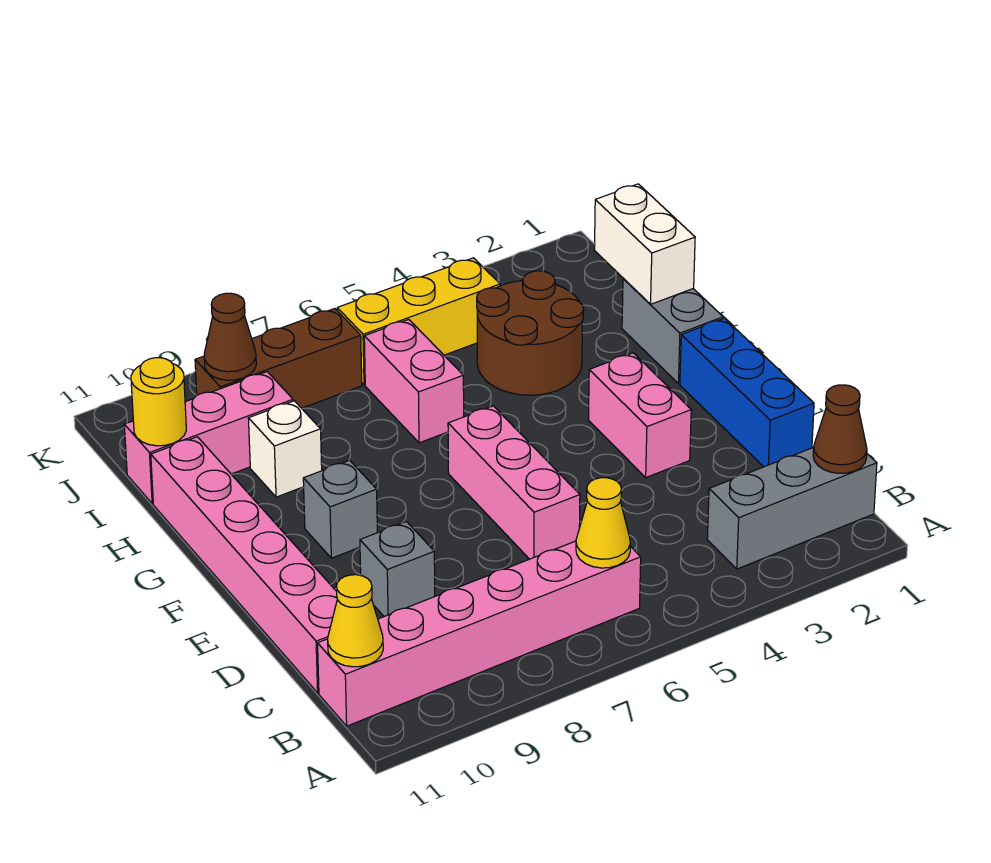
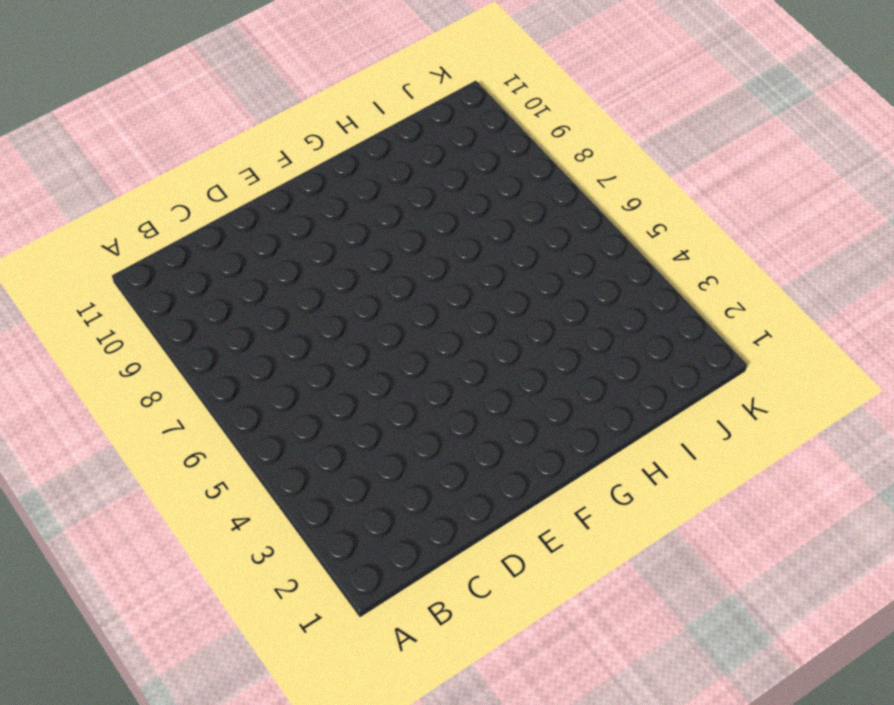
none -> grey brick B1:B3 level 1
none -> pink brick B6:B11 level 1
none -> pink brick C11:H11 level 1

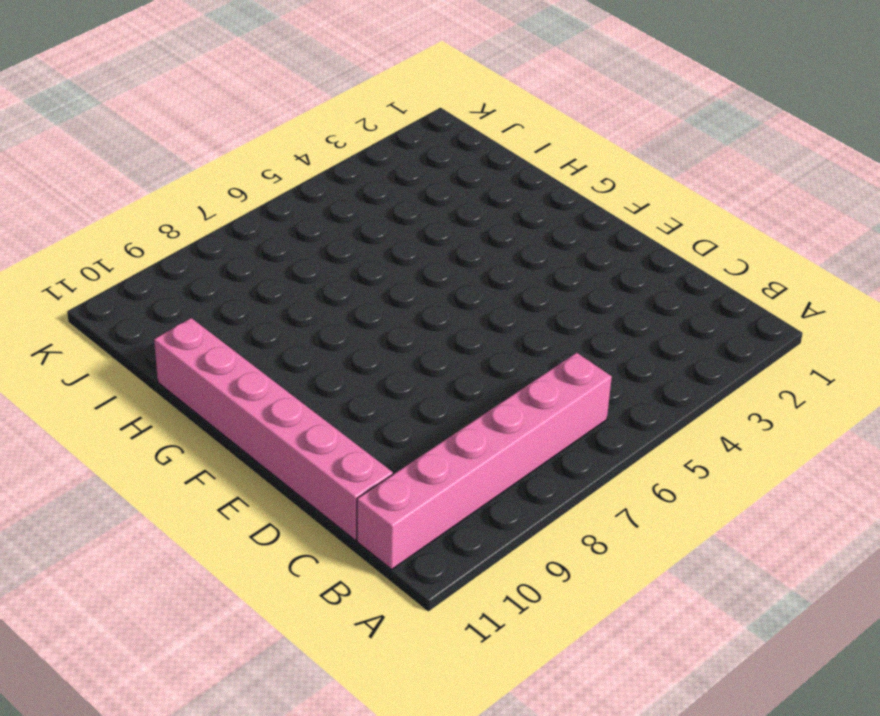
none -> grey brick B1:B3 level 1
none -> blue brick D1:F1 level 1
none -> pink brick D6:F6 level 1

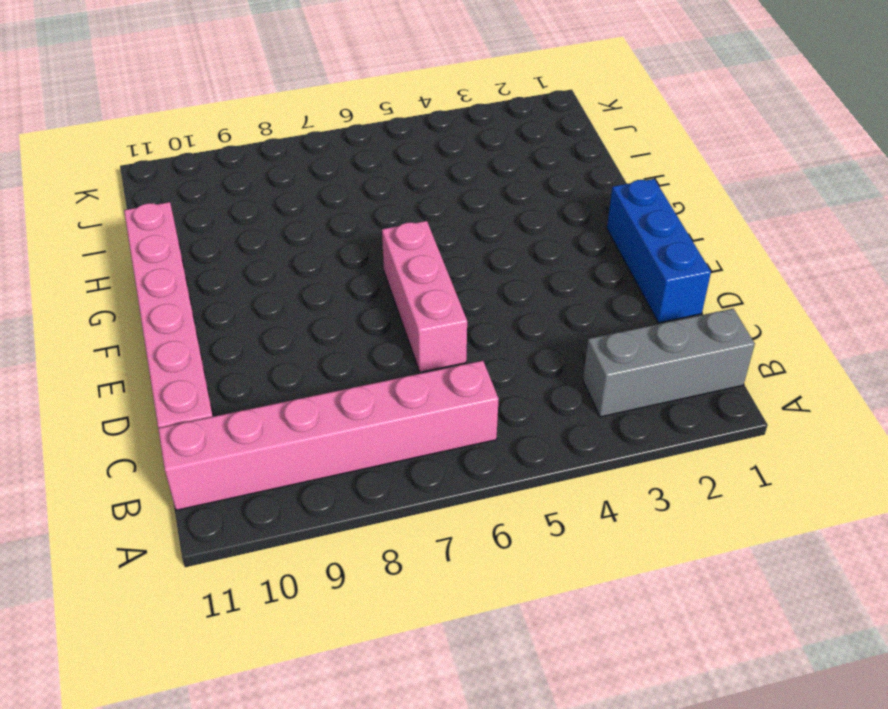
none -> grey brick D9 level 1
none -> pink brick E3:F3 level 1
none -> grey brick F9 level 1

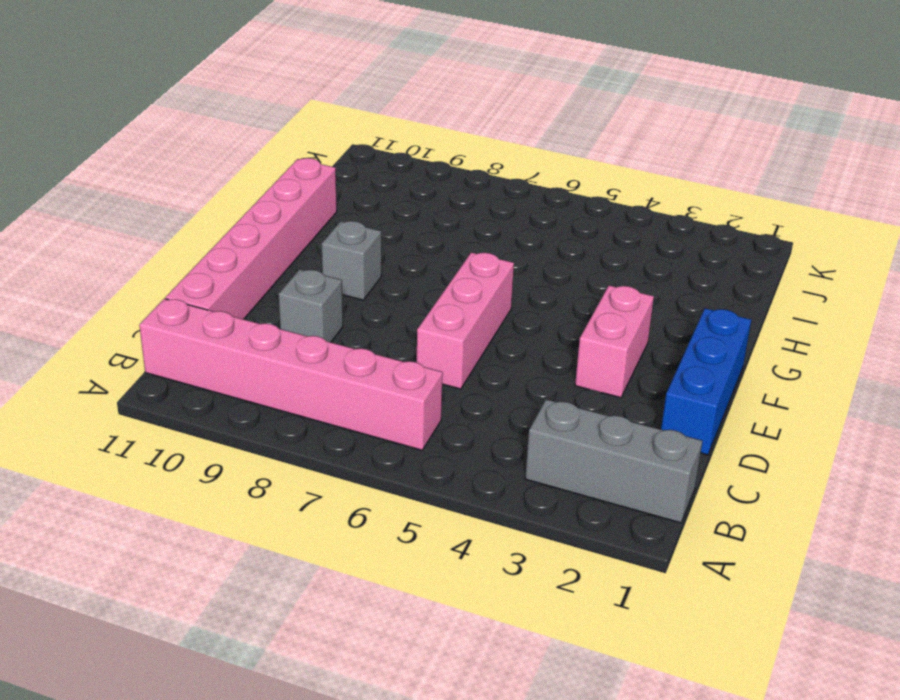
none -> grey brick G1:H1 level 1
none -> brown round brick H3:I4 level 1
none -> pink brick H6:I6 level 1

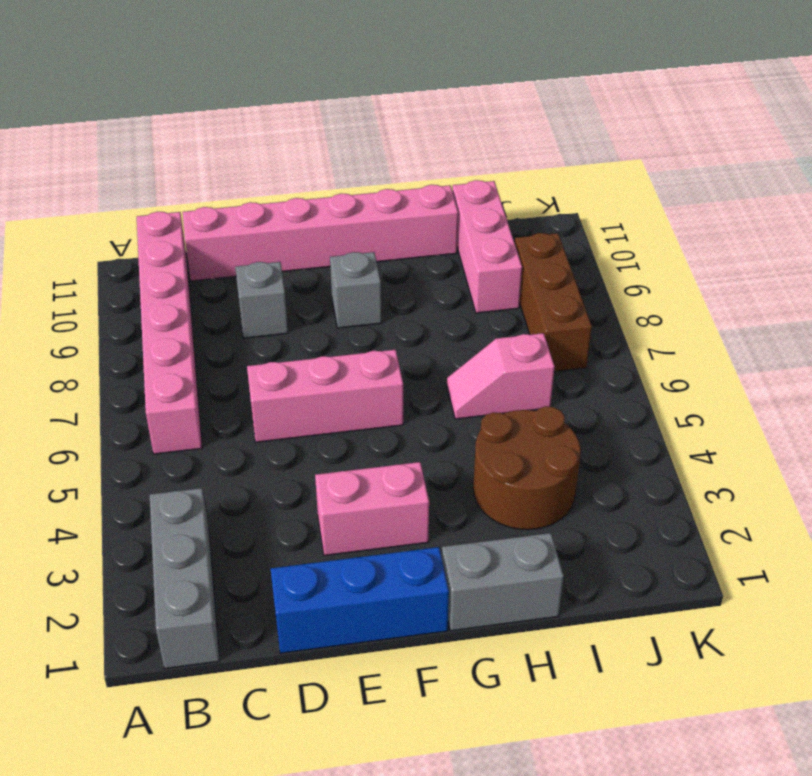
pink slope H6:I6 level 1 top I -> pink brick H6:I6 level 1
none -> white brick H9 level 1
none -> yellow brick J4:J6 level 1
none -> brown cone B1 level 2

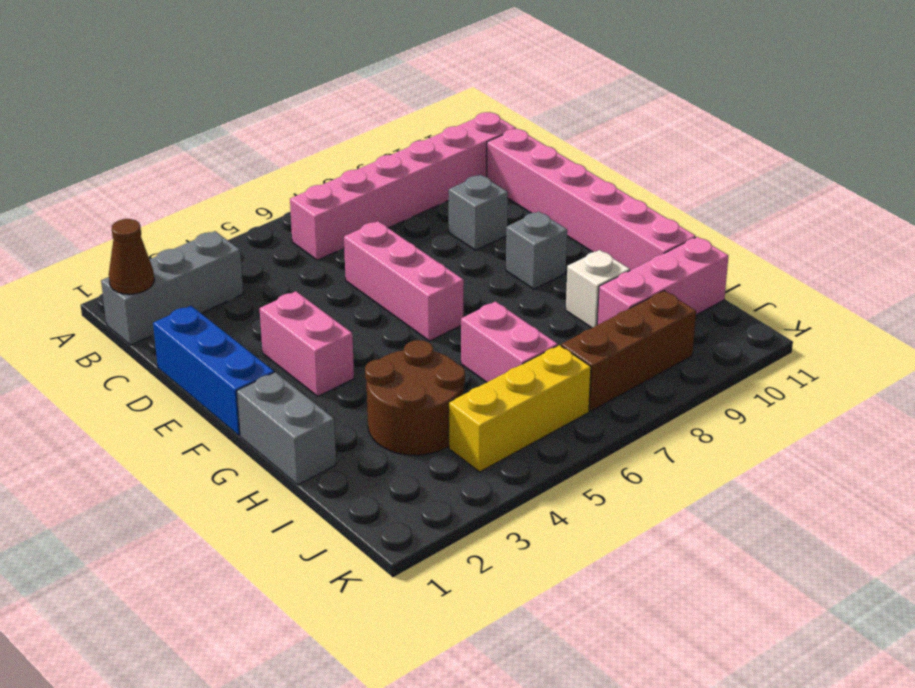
none -> yellow cone B6 level 2
none -> yellow cone B11 level 2
none -> white brick H1:I1 level 2

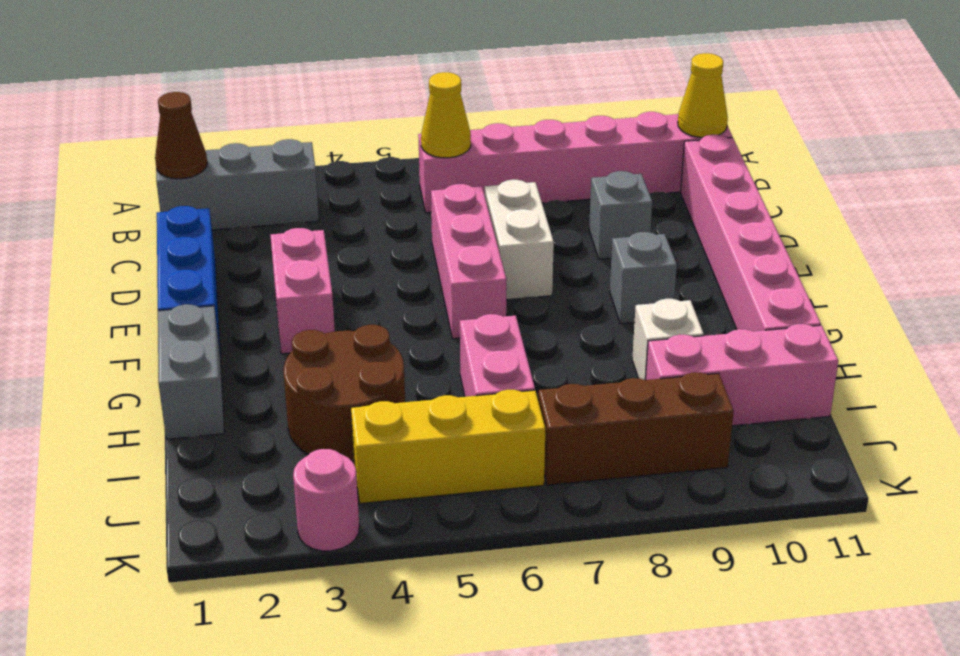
white brick D7:E7 level 1 -> white brick H1:I1 level 2
pink round brick K3 level 1 -> none
none -> yellow round brick I11 level 2
none -> brown cone J9 level 2

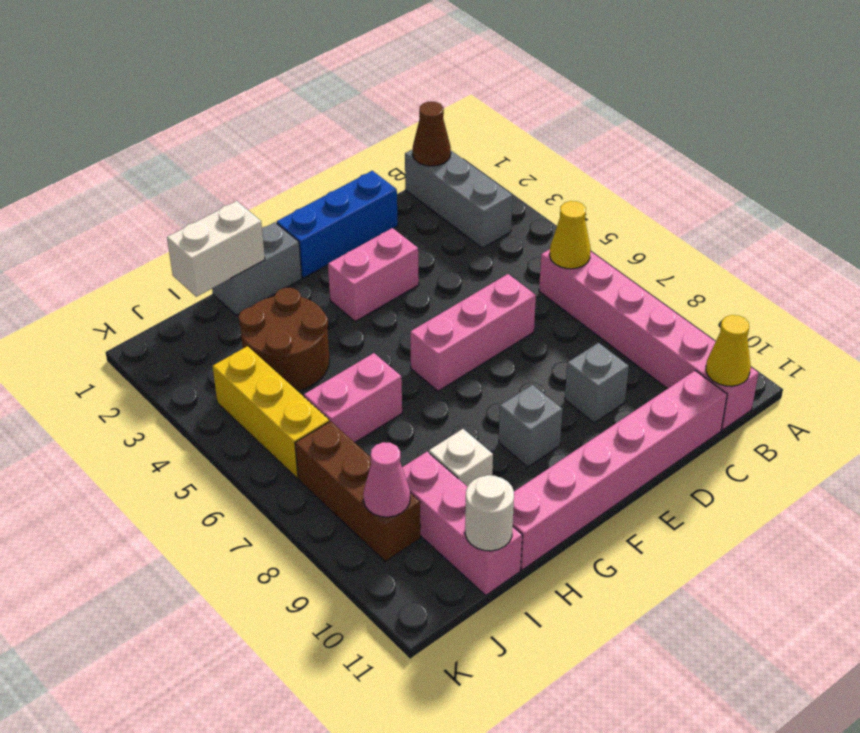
white round brick I11 level 2 -> yellow round brick I11 level 2
pink cone J9 level 2 -> brown cone J9 level 2

